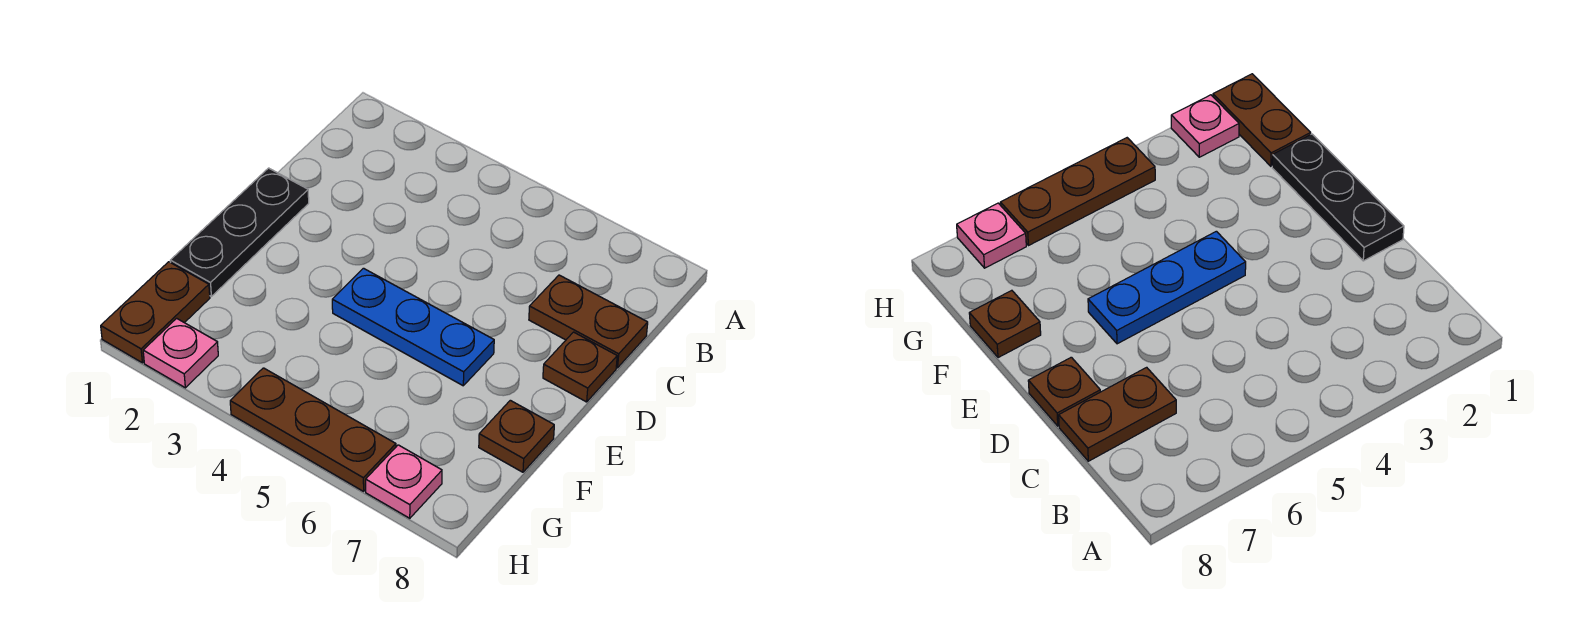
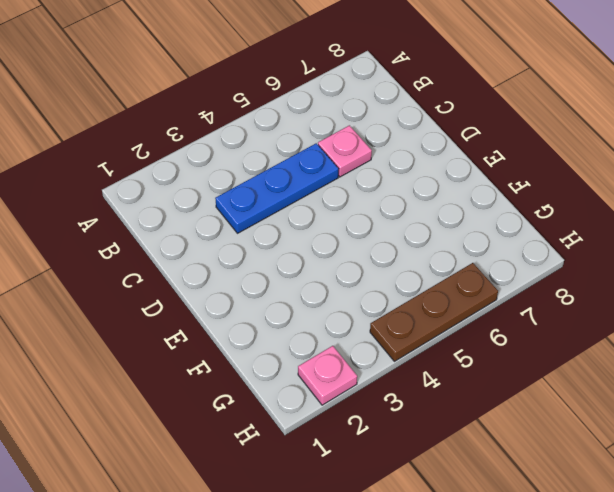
blue plate C3:C5 level 1 -> blue plate E4:E6 level 1
pink plate C6 level 1 -> pink plate H7 level 1
none -> brown plate C7:C8 level 1
none -> black plate D1:F1 level 1

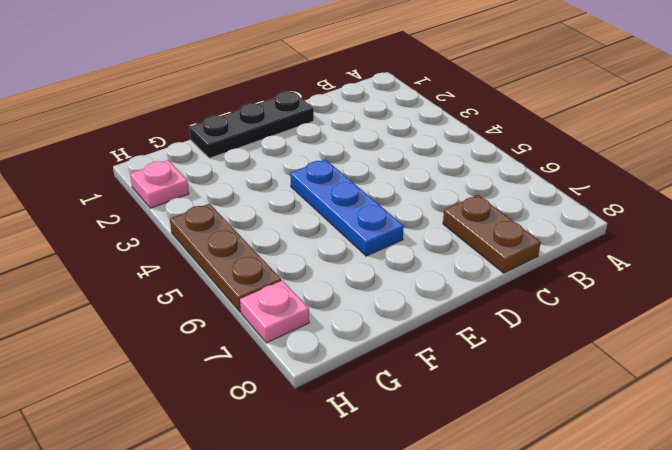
none -> brown plate D8 level 1
none -> brown plate F8 level 1

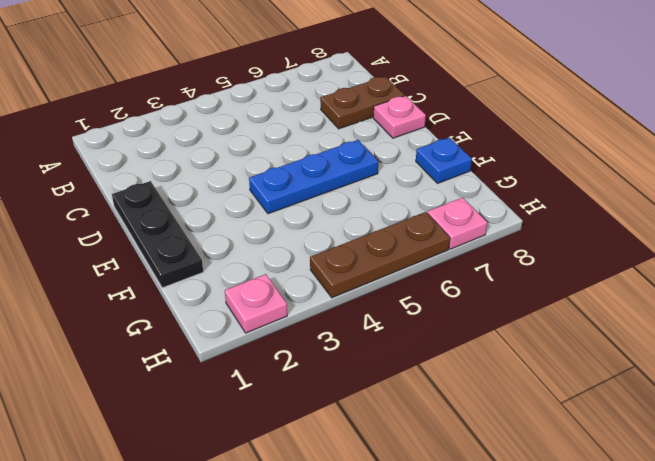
pink plate D8 level 1 -> brown plate D8 level 1
blue plate F8 level 1 -> brown plate F8 level 1
none -> brown plate G1:H1 level 1

